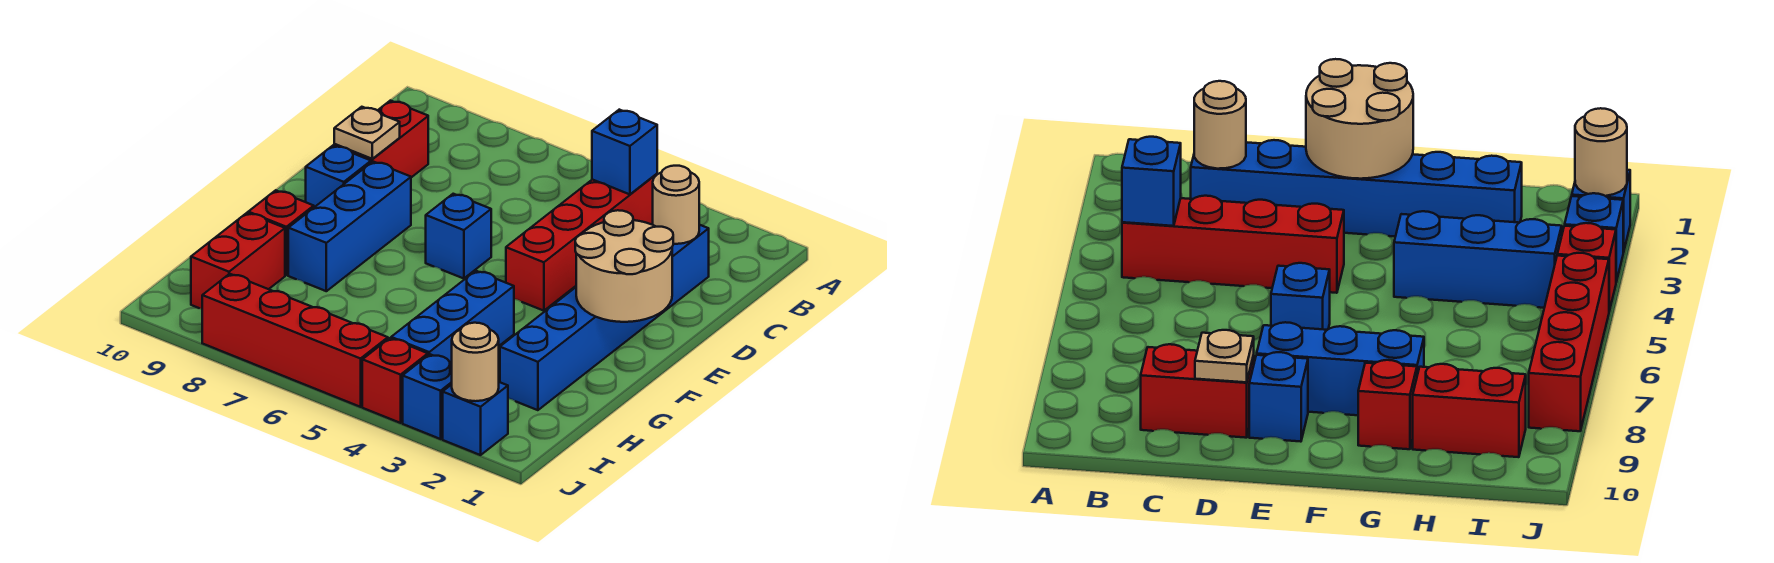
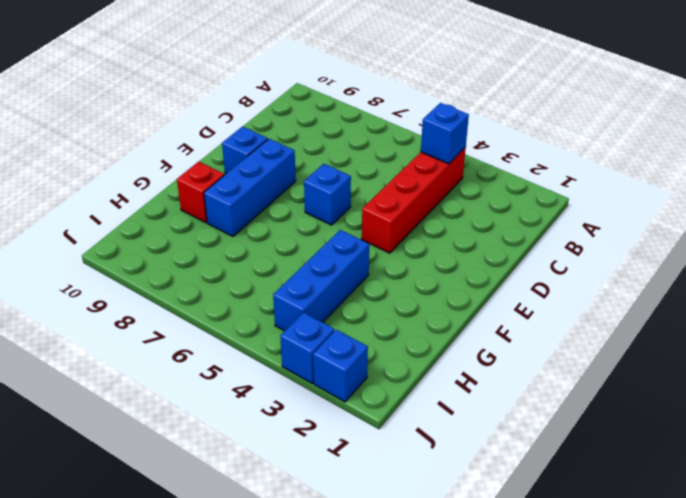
none -> blue brick C2:H2 level 1
none -> red brick C9:D9 level 1
none -> red brick H9:I9 level 1

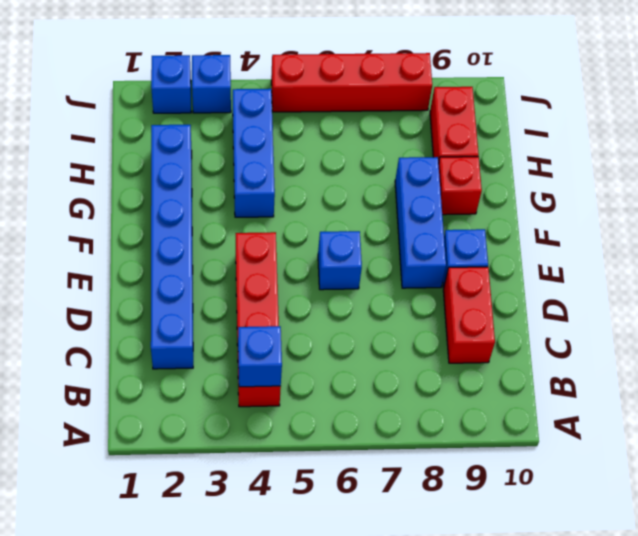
none -> red brick J4 level 1
none -> tan round brick C2 level 2
none -> tan plate D9 level 2

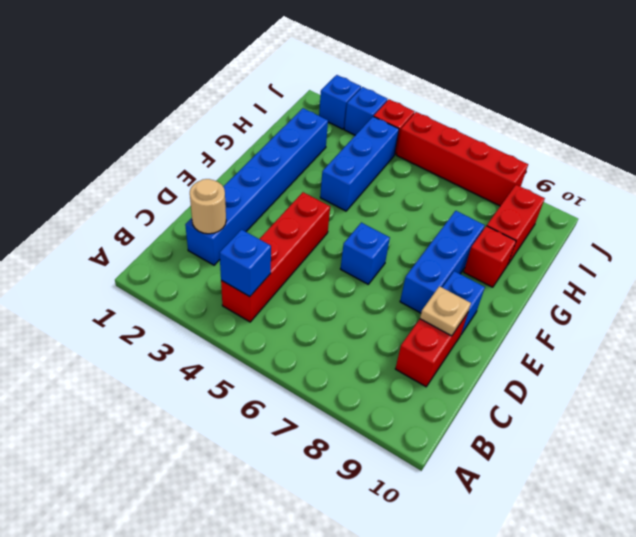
none -> tan round brick E1:F2 level 2
none -> tan round brick J2 level 2

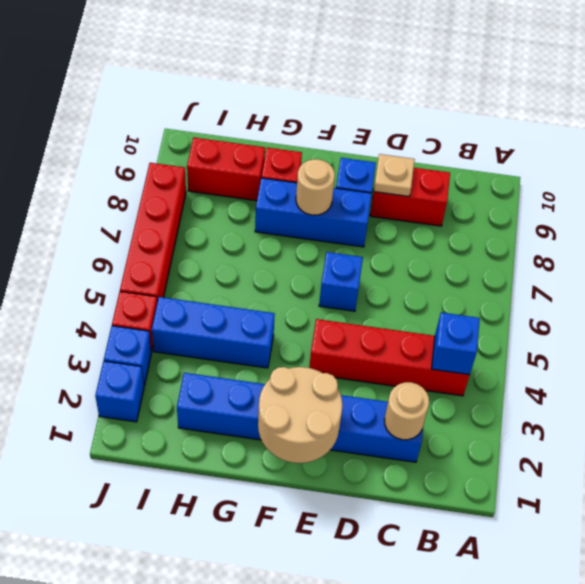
tan round brick F8 level 2 -> tan round brick J2 level 2

